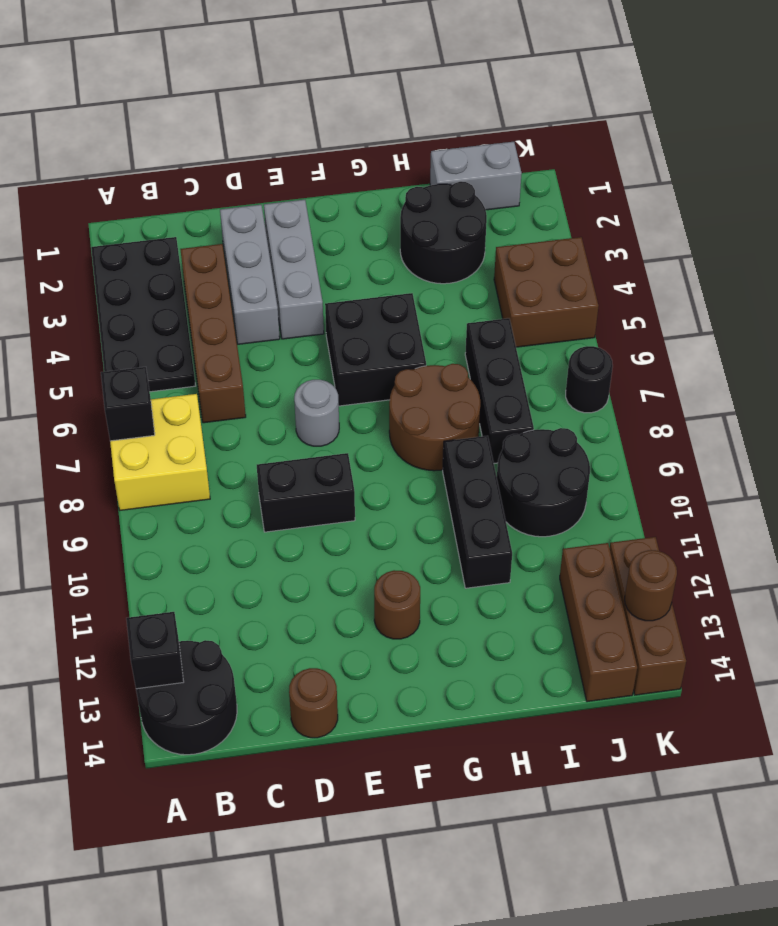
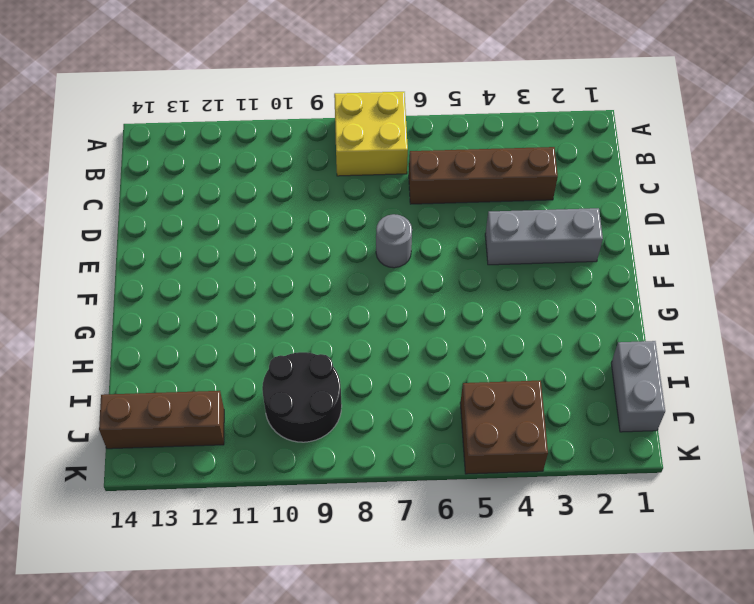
none -> black plate A2:B5 level 1
none -> black round brick A13:B14 level 1
none -> grey brick D2:D4 level 1

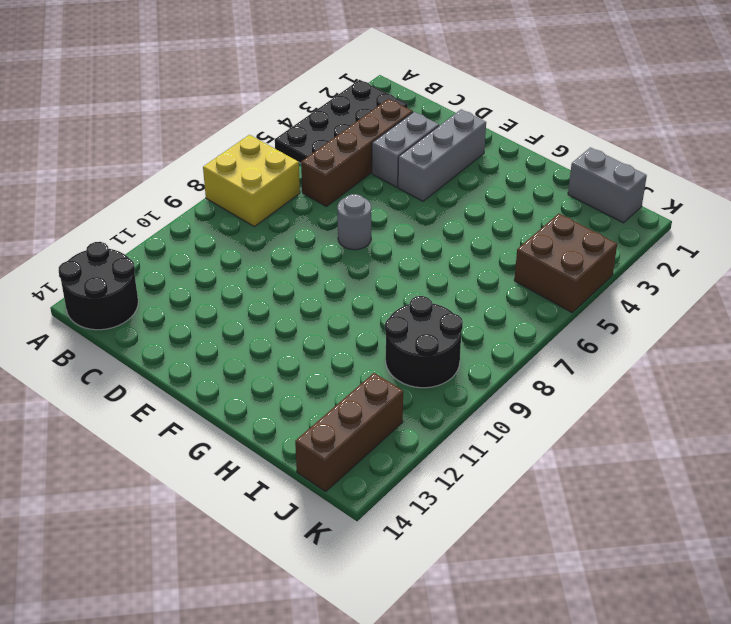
grey brick D3:D4 level 1 -> grey brick D2:D4 level 1
none -> black brick D9:E9 level 1
none -> brown round brick D14 level 1
none -> black brick F5:G6 level 1

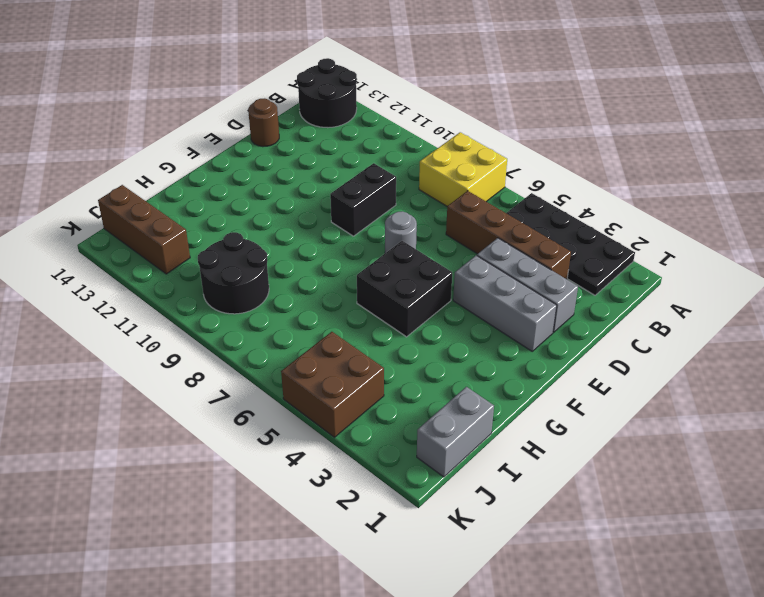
none -> brown round brick F12 level 1
none -> brown round brick G7:H8 level 1
none -> black round brick H2:I3 level 1

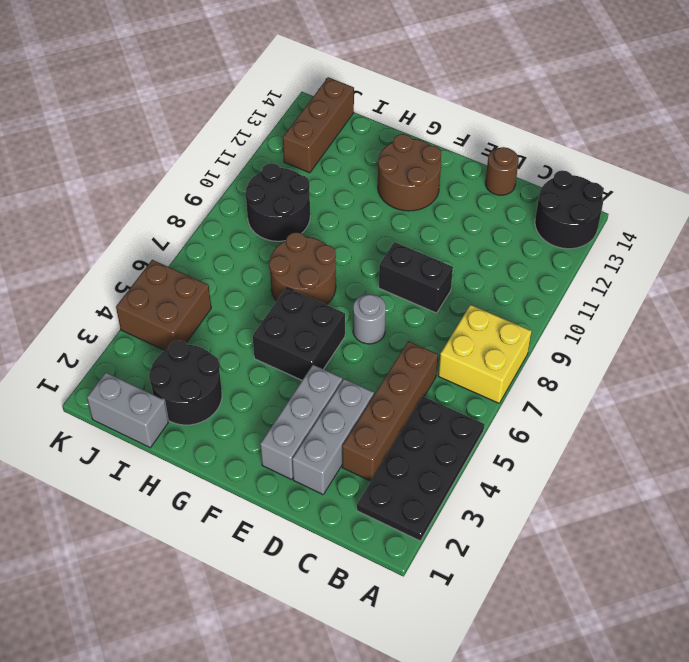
brown round brick F12:G13 level 1 -> brown round brick F12 level 1
none -> black brick H9:H11 level 1
none -> black brick I6:I8 level 1
none -> black round brick K7 level 1

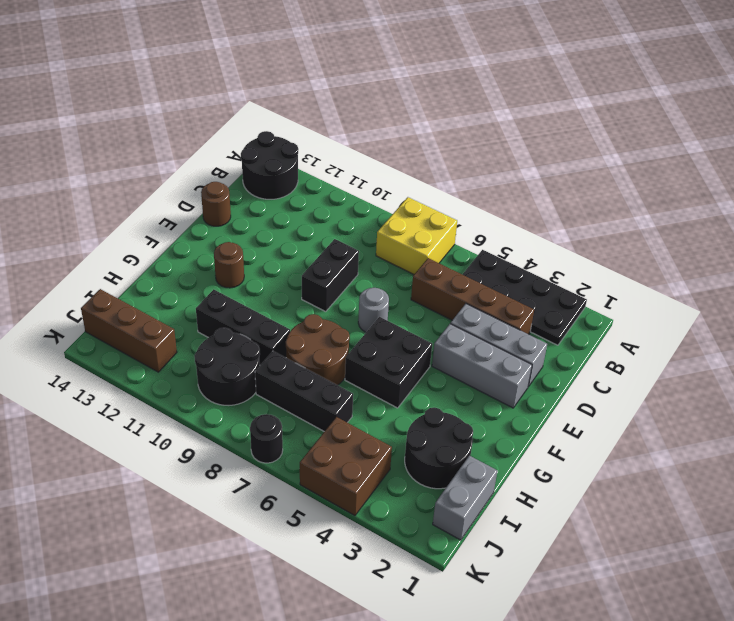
none -> brown brick K12:K14 level 1
none -> black brick A7 level 2
none -> black brick A13 level 2

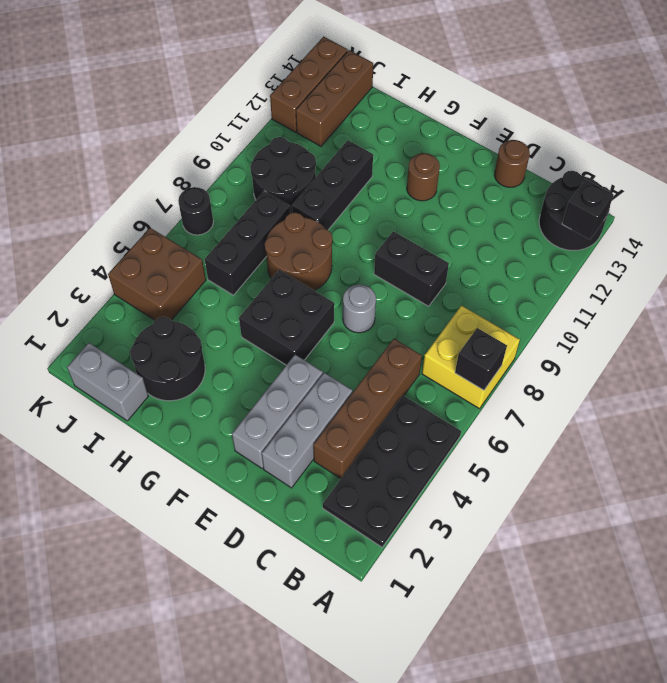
none -> brown round brick K13 level 2

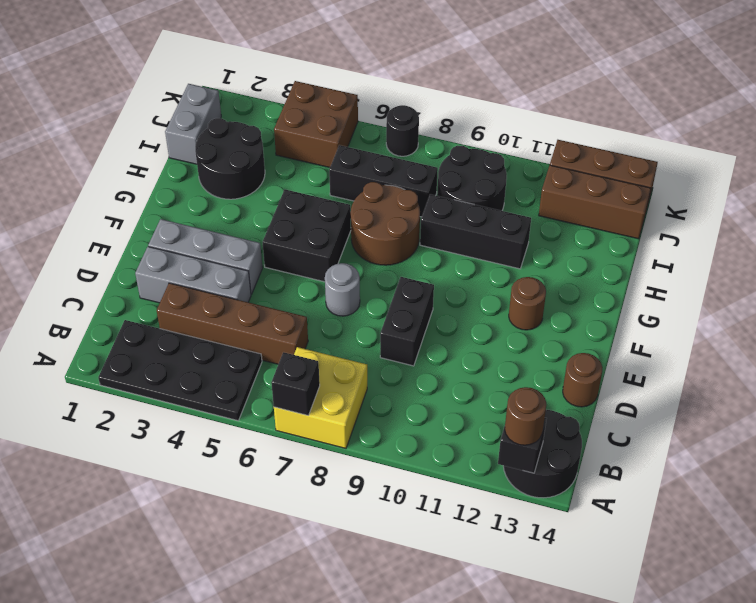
brown round brick A13 level 3 -> brown round brick K13 level 2

